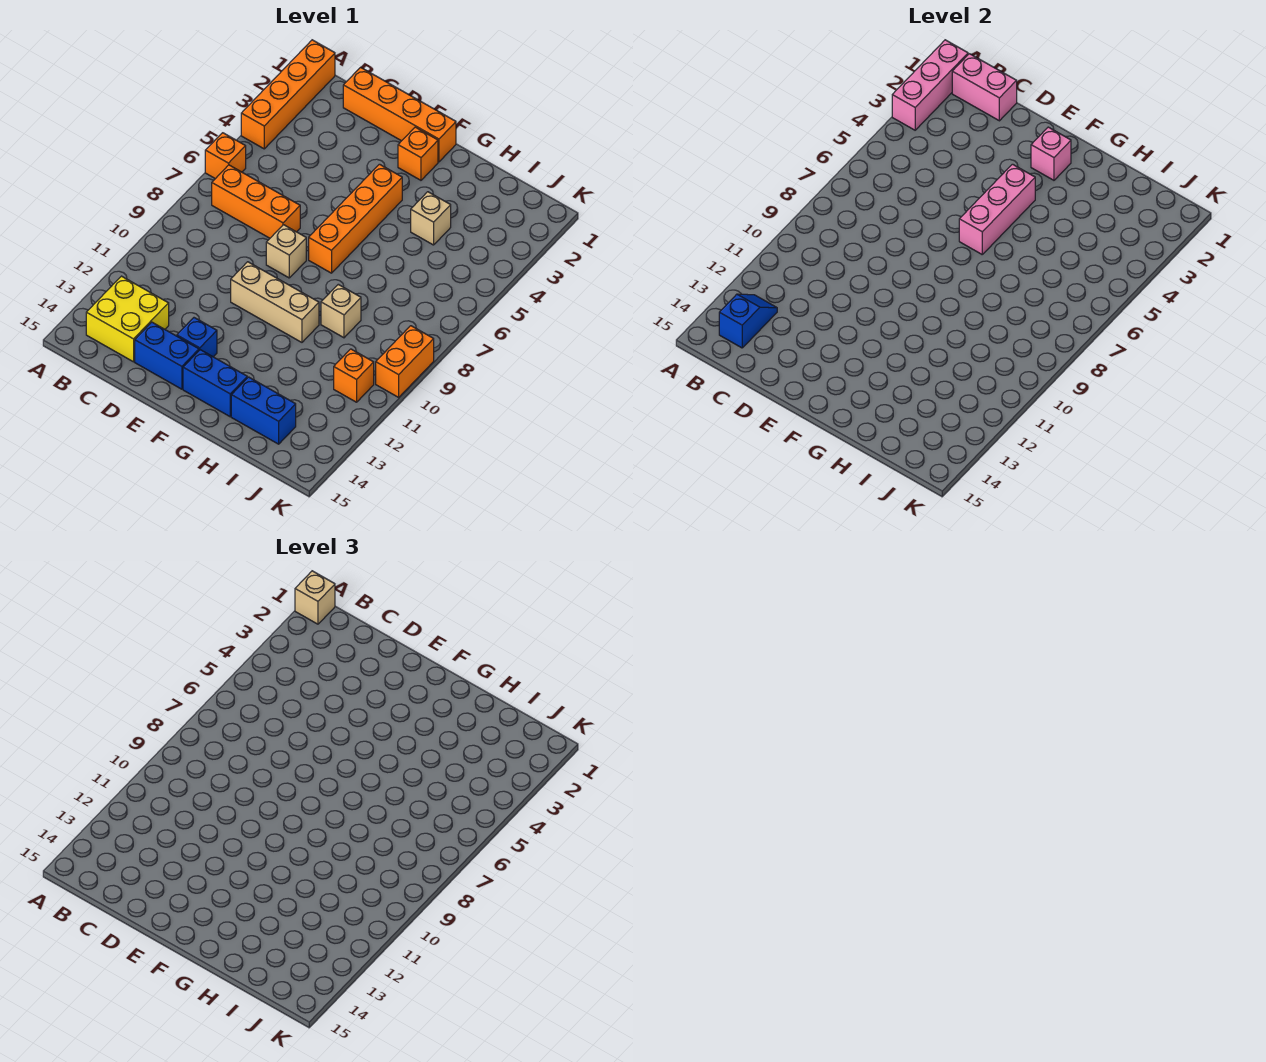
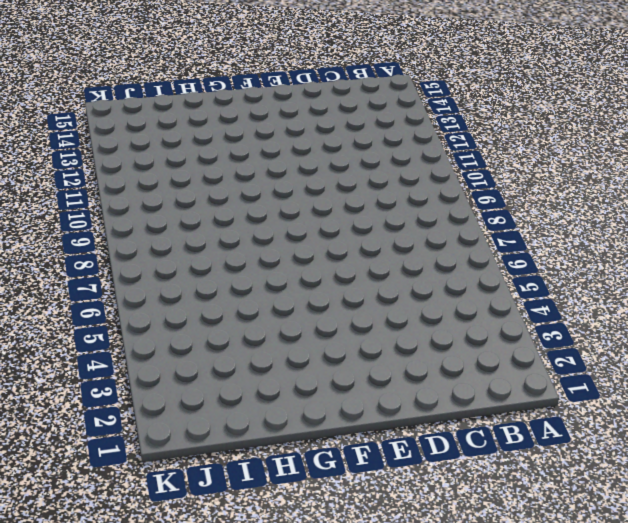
none -> orange brick A1:A4 level 1
none -> orange brick A6 level 1
none -> orange brick B7:D7 level 1

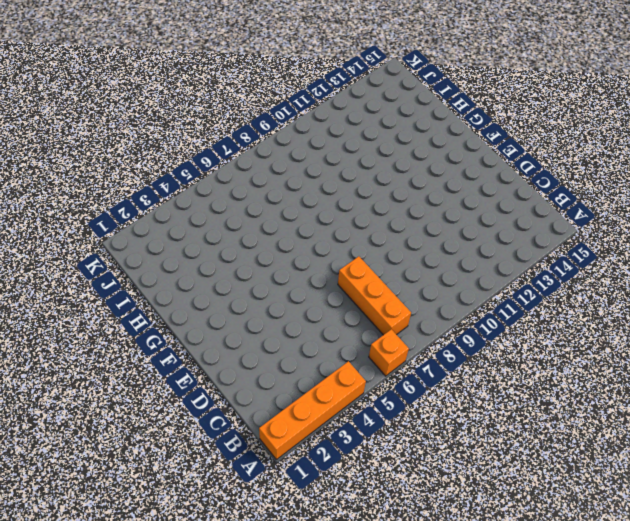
none -> yellow brick B13:C14 level 1
none -> orange brick C1:F1 level 1
none -> blue brick D14:E14 level 1

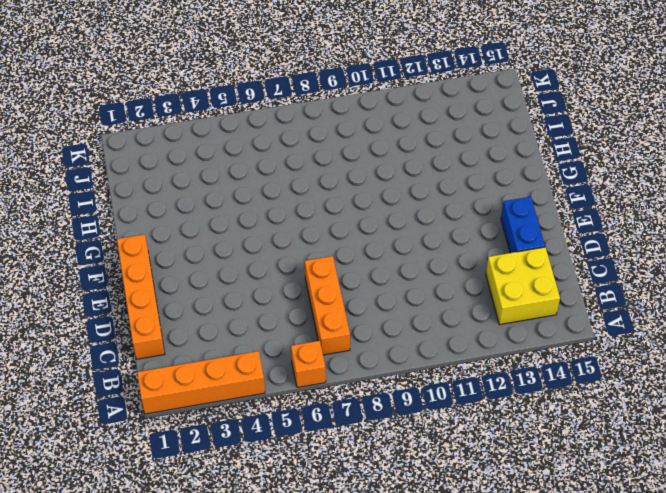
none -> tan brick E8 level 1
none -> tan brick E10:G10 level 1
none -> blue brick E13 level 1

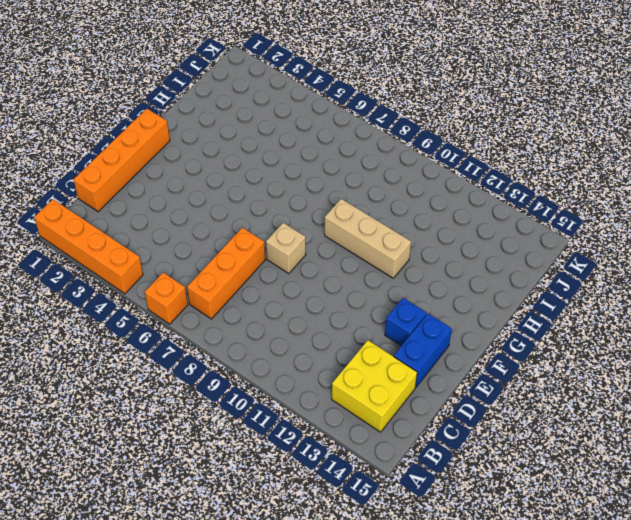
tan brick G9:G11 level 1 -> tan brick E10:G10 level 1
none -> orange brick F2 level 1
none -> orange brick F4:F7 level 1
none -> blue brick F14:G14 level 1

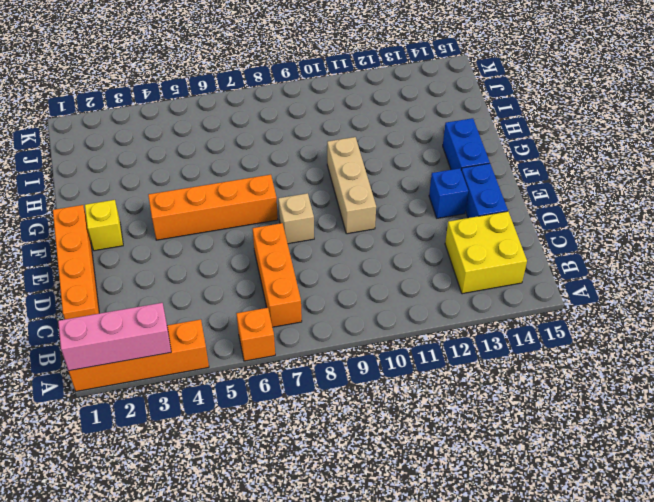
yellow brick F2 level 1 -> orange brick F2 level 1
none -> tan brick H4 level 1
none -> tan brick H9 level 1
none -> blue brick H14:I14 level 1

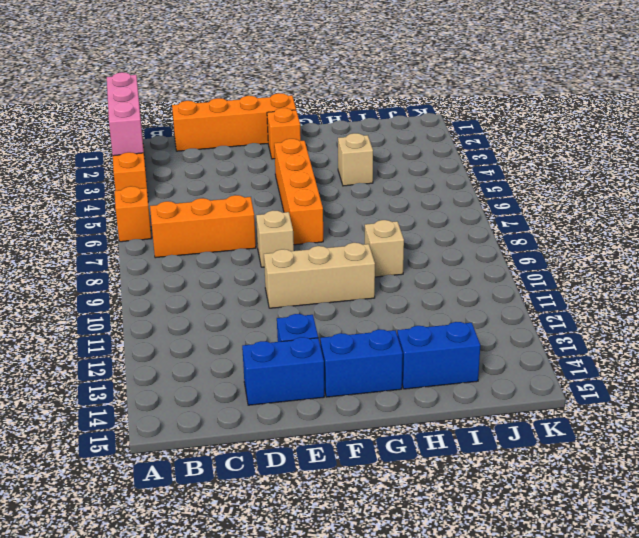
none -> yellow brick B13:C14 level 1
none -> orange brick J11 level 1
none -> orange brick K9:K10 level 1

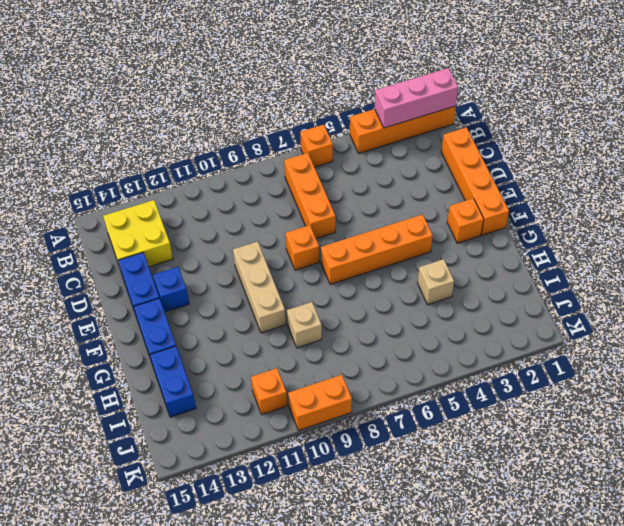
orange brick E8 level 1 -> tan brick E8 level 1
none -> pink brick B1:C1 level 2
none -> blue slope B13:B14 level 2 top 14
none -> pink brick F2 level 2

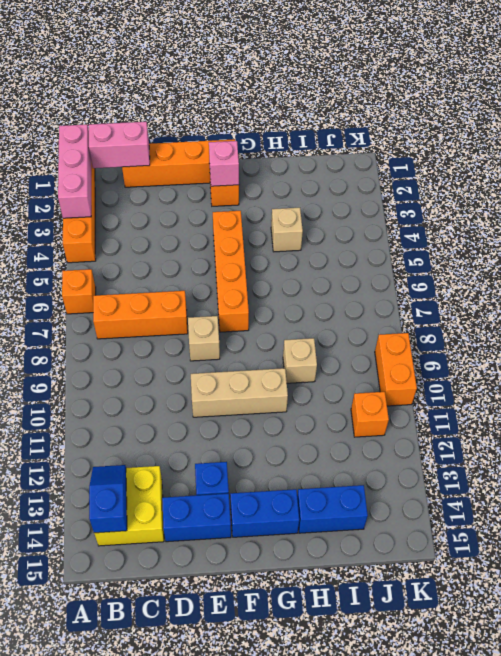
none -> pink brick F4:F6 level 2
none -> tan brick A1 level 3

